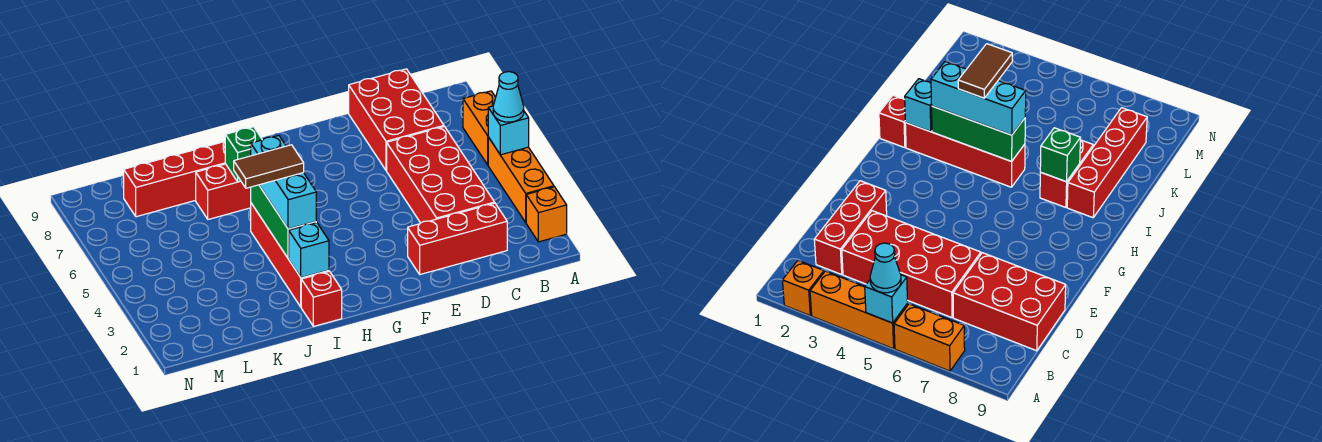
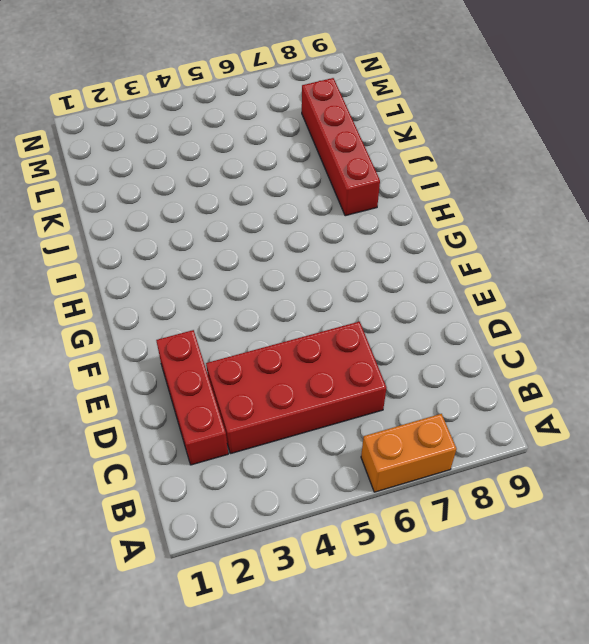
none -> orange brick A2 level 1
none -> orange brick A3:A5 level 1
none -> red brick C7:D9 level 1

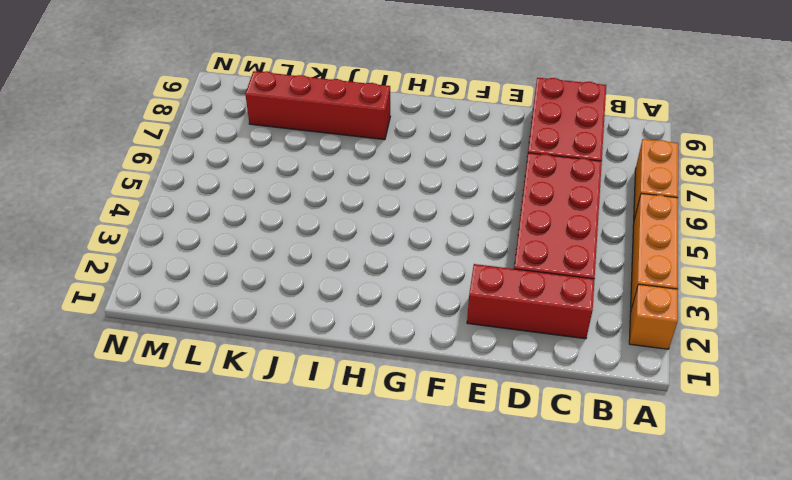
none -> red brick I1 level 1
none -> red brick I2:I5 level 1
none -> red brick I7:J7 level 1

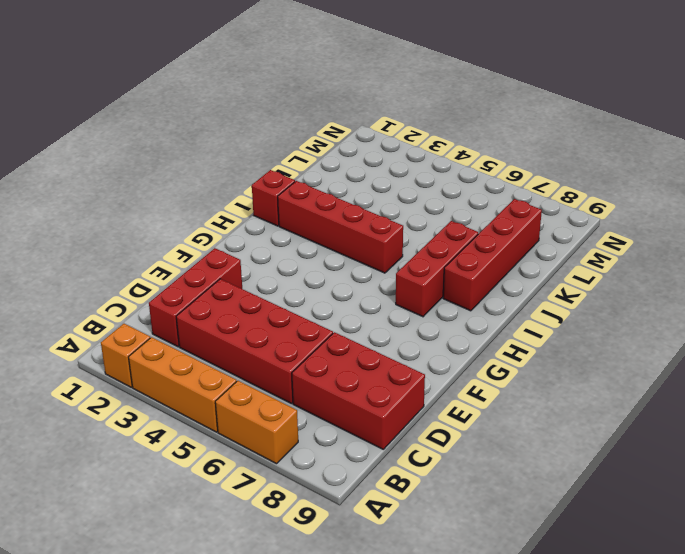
red brick H7:J7 level 1 -> red brick I7:J7 level 1
none -> cyan brick A5 level 2
none -> cyan brick I2 level 2
none -> green brick I3:I5 level 2

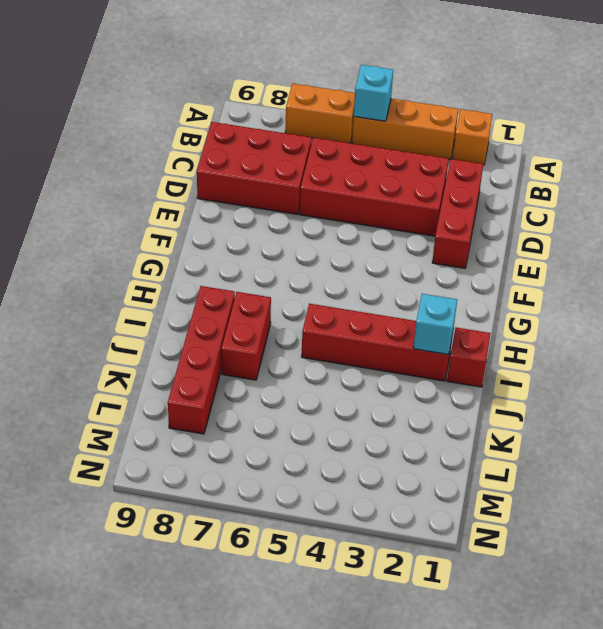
none -> green brick I3:I5 level 2
none -> green brick I7 level 2
none -> cyan cone A5 level 3

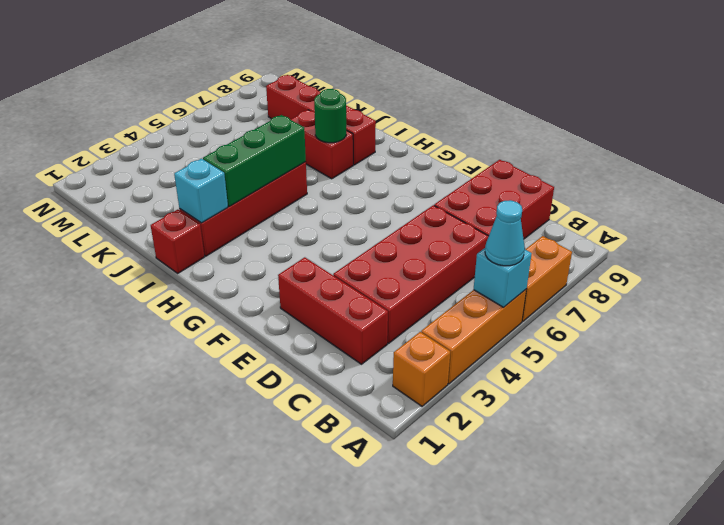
green round brick I7 level 2 -> green brick I7 level 2
none -> cyan brick I3:I5 level 3
none -> brown tile I4:J4 level 4

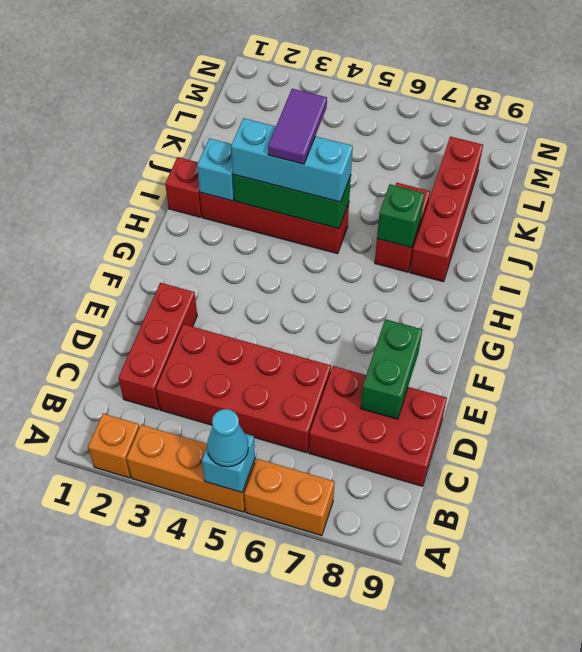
green brick D8:E8 level 2 -> none
purple tile I4:J4 level 4 -> brown tile I4:J4 level 4

